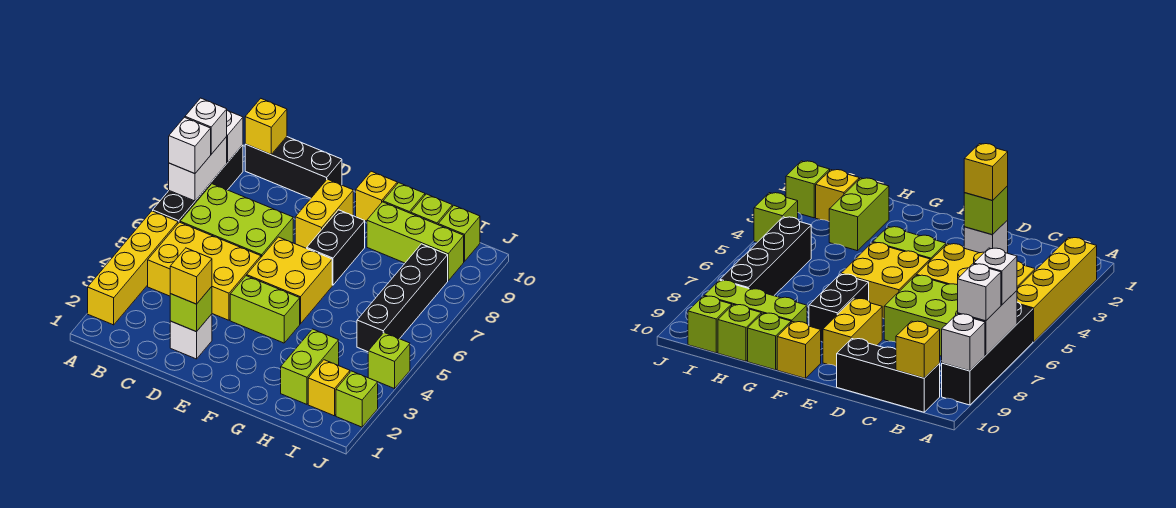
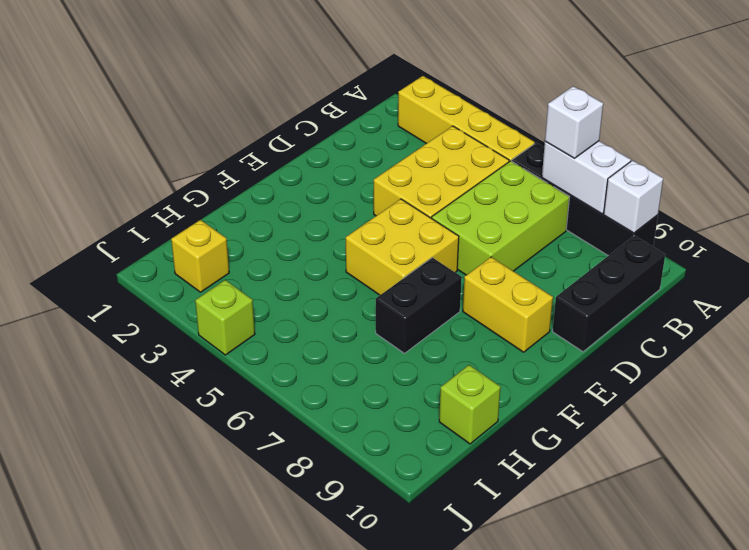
black brick F7:G7 level 1 -> black brick F7:F8 level 1
none -> white brick D2 level 1
none -> lime brick E4:F4 level 1
none -> yellow brick F10 level 1

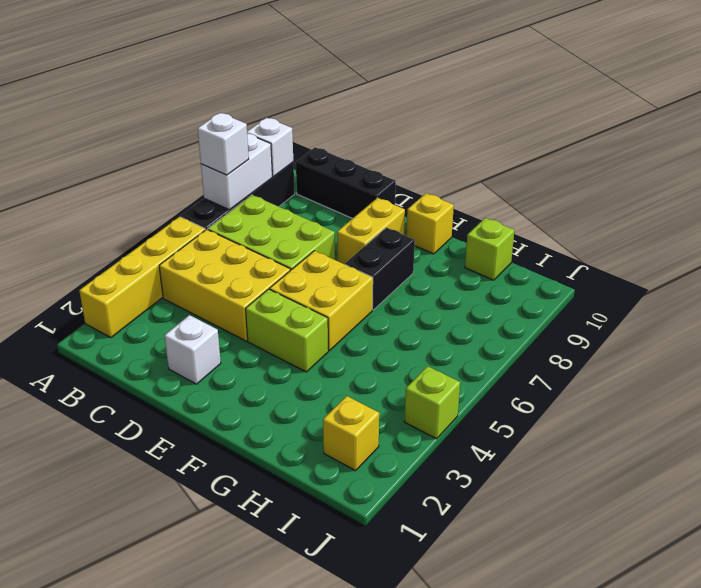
none -> lime brick G9:I9 level 1
none -> lime brick G10 level 1
none -> lime brick H2:H3 level 1

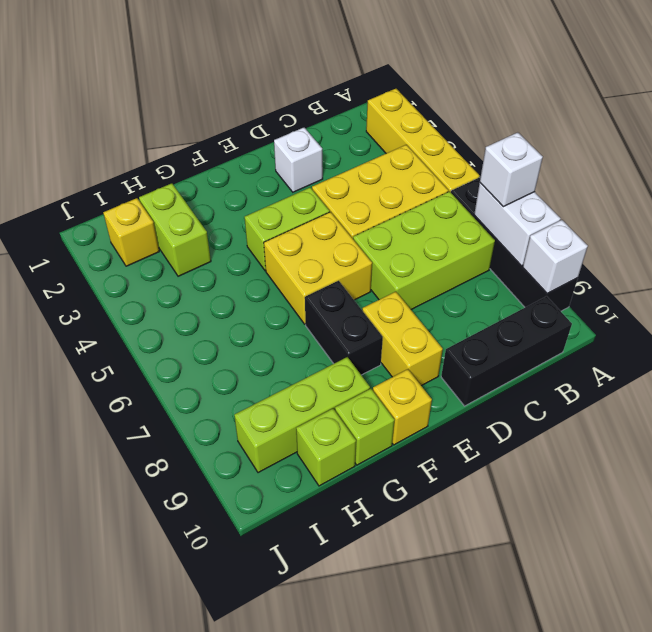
none -> black brick I5:I8 level 1
none -> lime brick I10 level 1
none -> lime brick J2 level 1

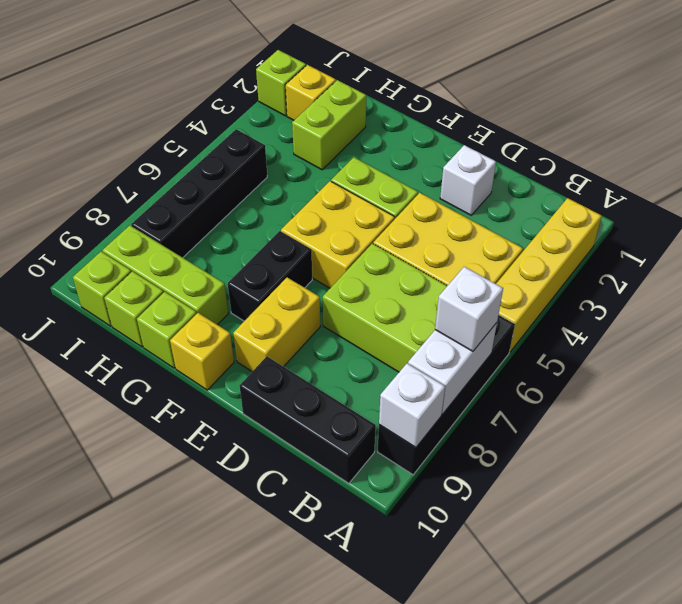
none -> lime brick J4 level 1
none -> yellow brick B10 level 2
none -> lime brick D2 level 2

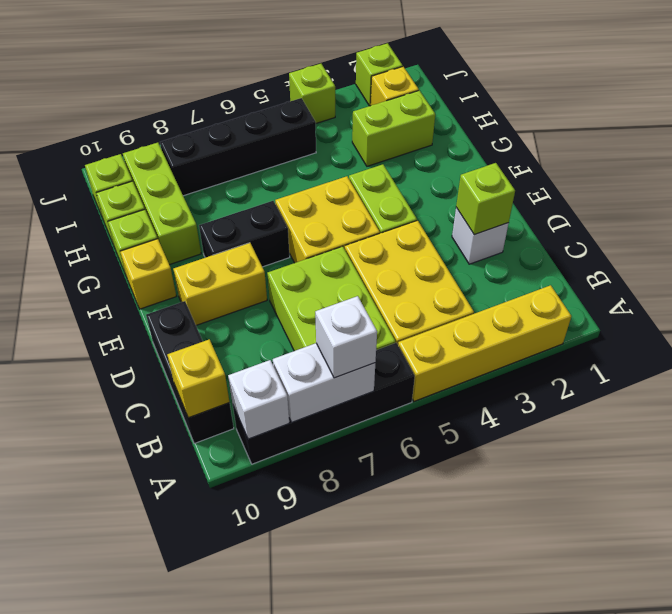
none -> white brick A8 level 3
none -> yellow brick D2 level 3

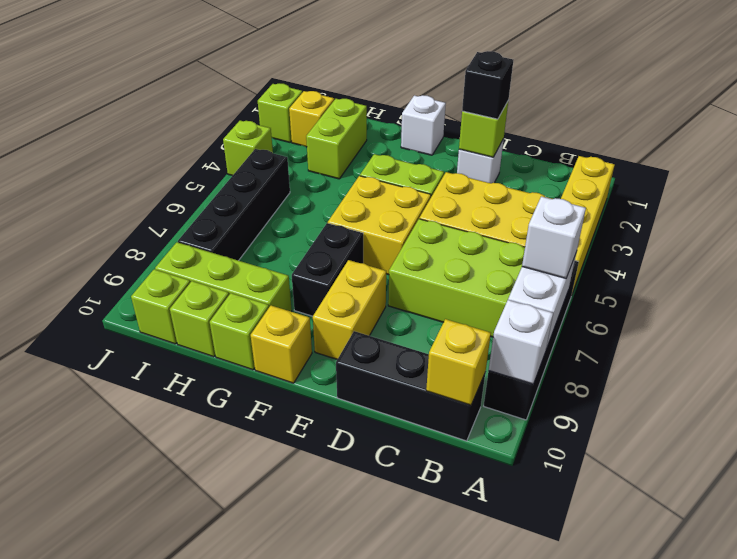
black brick D2 level 3 -> yellow brick D2 level 3
white brick F1 level 1 -> white brick A8 level 3

